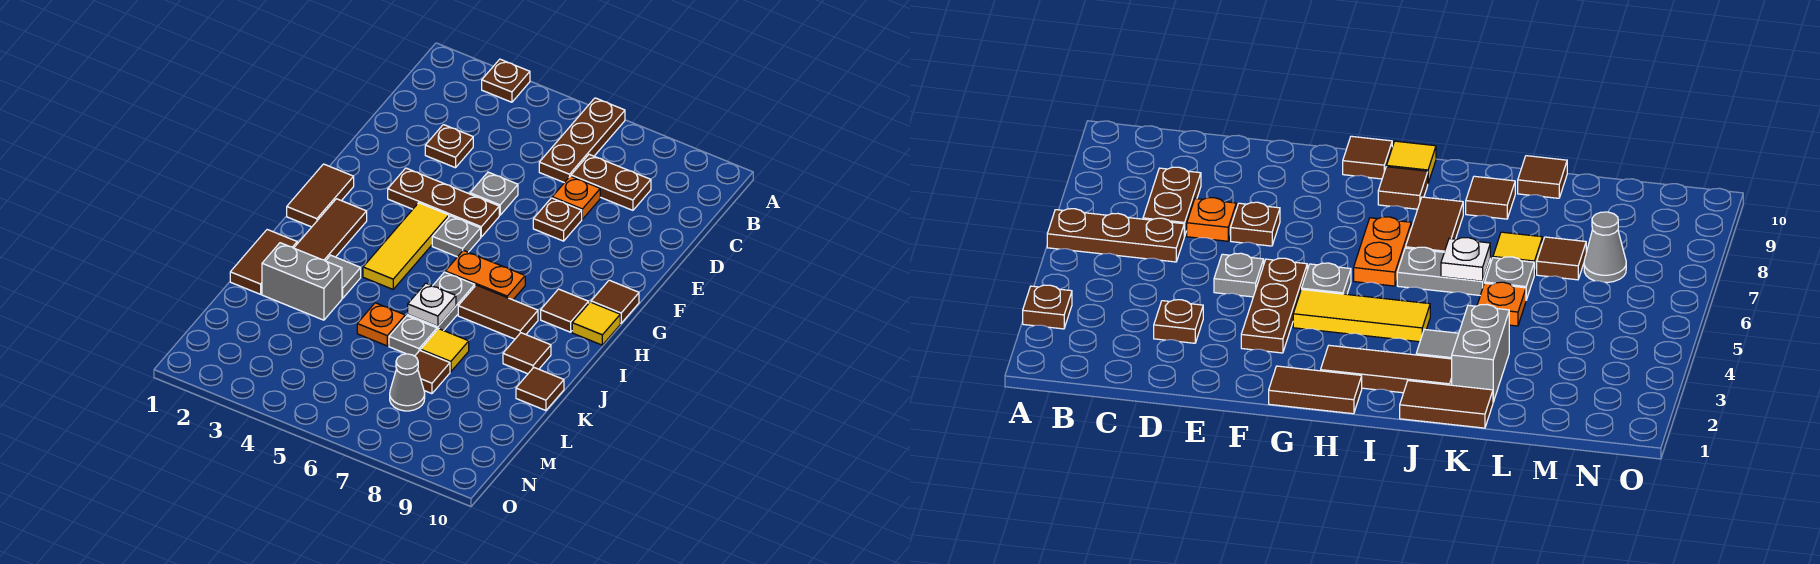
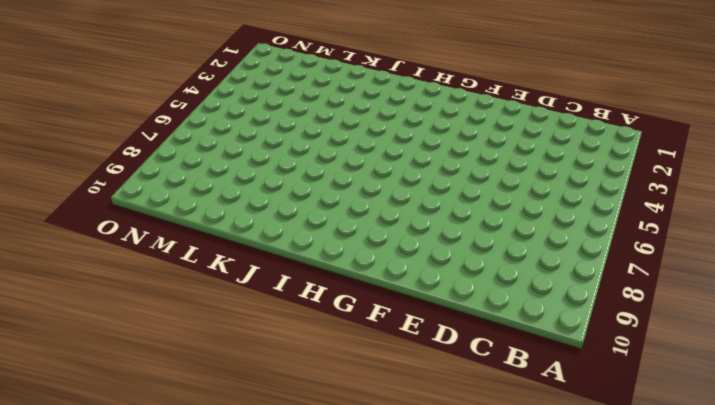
none -> brown plate A3 level 1
none -> brown plate A6:C6 level 1
none -> brown plate C7:C8 level 1

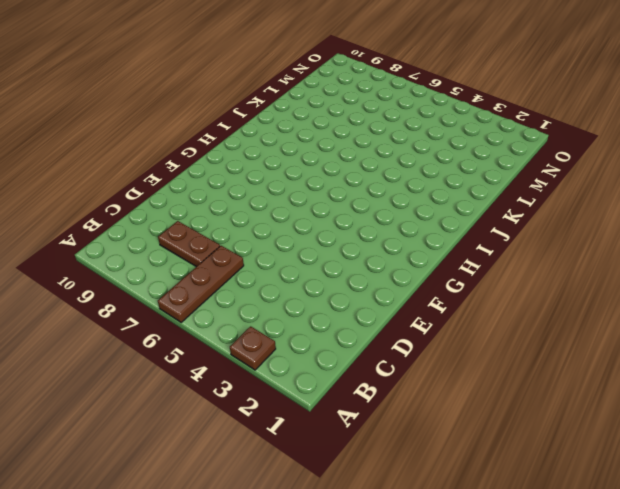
none -> brown plate D3 level 1
none -> orange plate D7 level 1
none -> grey plate E5 level 1

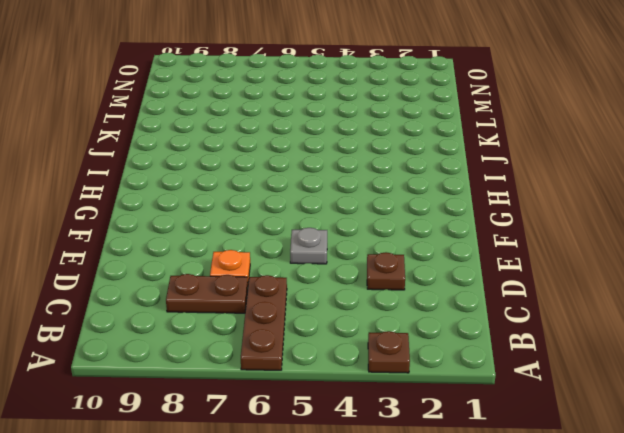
none -> brown plate E7 level 1
none -> brown plate F3:F5 level 1
none -> brown tile G1:H1 level 1

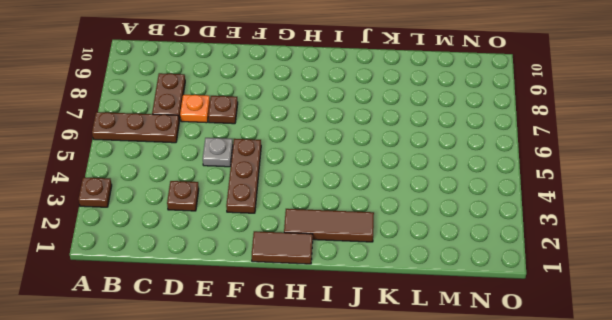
none -> yellow tile G4:I4 level 1
none -> grey plate G5 level 1
none -> brown tile G10 level 1

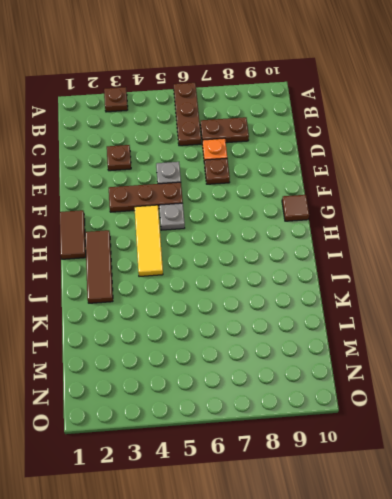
none -> orange plate H6:H7 level 1
none -> brown tile H9 level 1
none -> yellow tile H10 level 1

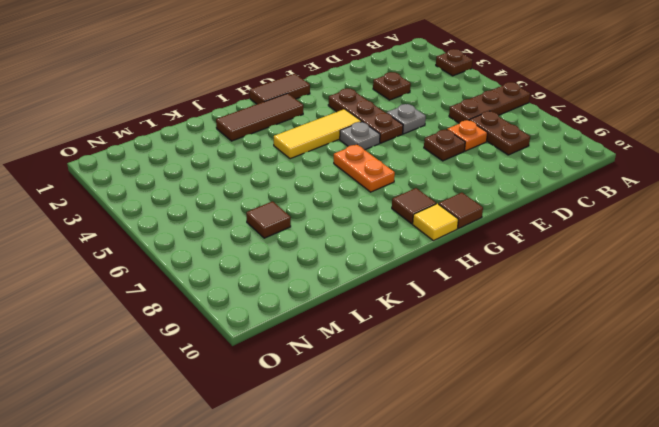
none -> grey plate I6:J6 level 1
none -> brown tile I7:I8 level 1
none -> brown tile J1:K1 level 1

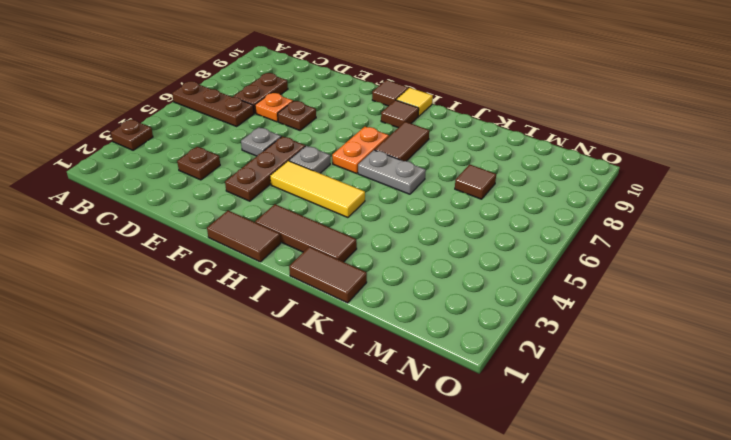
none -> grey tile J3 level 1
none -> brown tile J9 level 1
none -> grey brick K2:K3 level 1

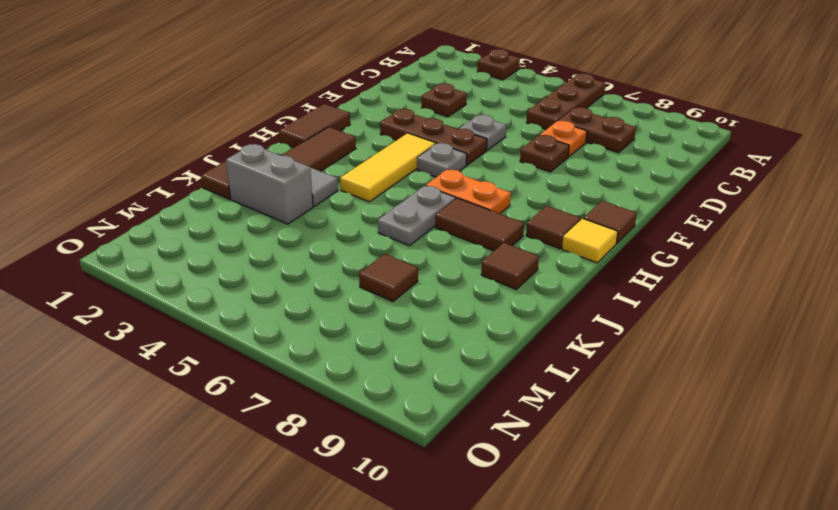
none -> orange plate K5 level 1
none -> grey plate K6 level 1
none -> yellow tile K7 level 1

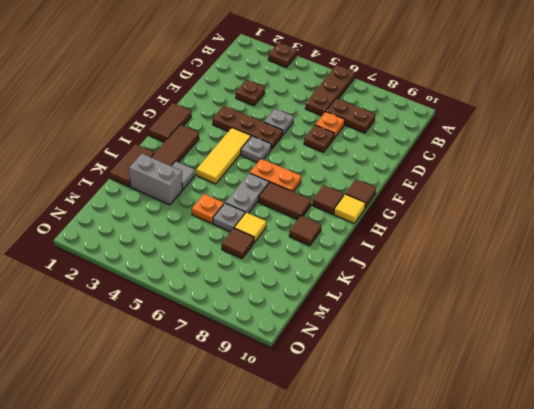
none -> brown tile K10 level 1
none -> grey cone M7 level 1
none -> white plate J6 level 2

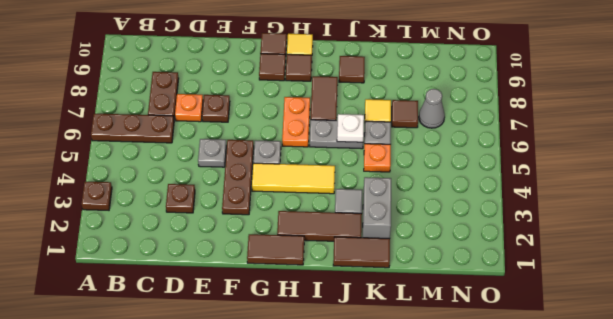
brown tile G9 level 1 -> brown tile K10 level 1

